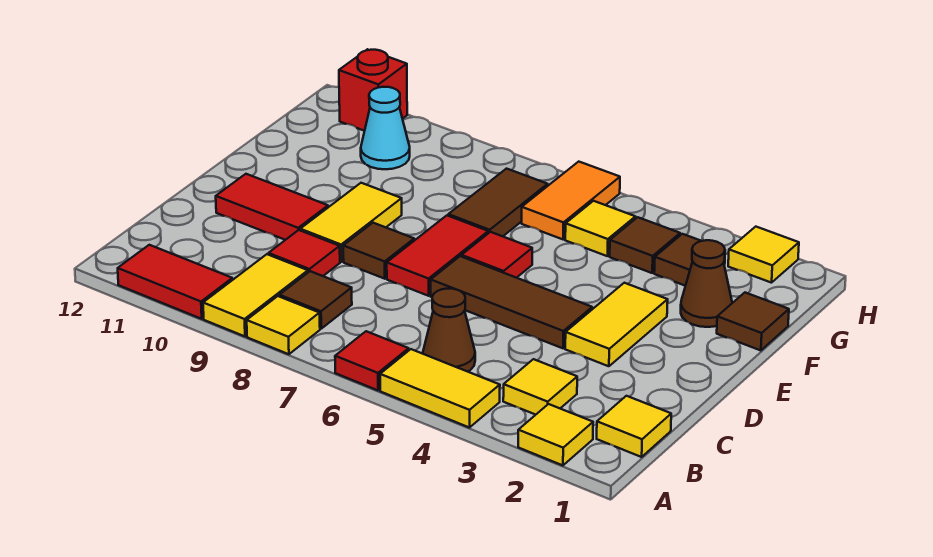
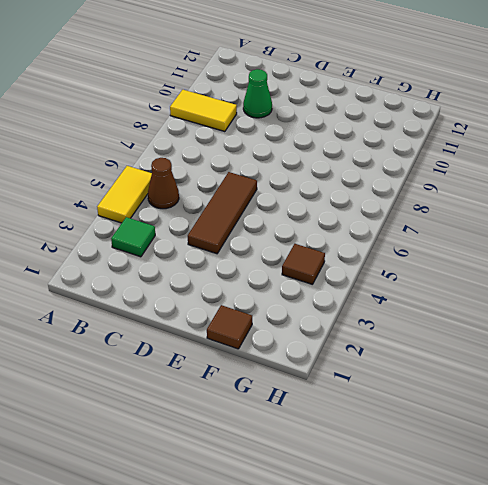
green tile B3 level 1 -> yellow tile B3 level 1
green cone C10 level 1 -> none
none -> yellow tile A2 level 1
none -> red tile A6 level 1
none -> yellow tile A8 level 1

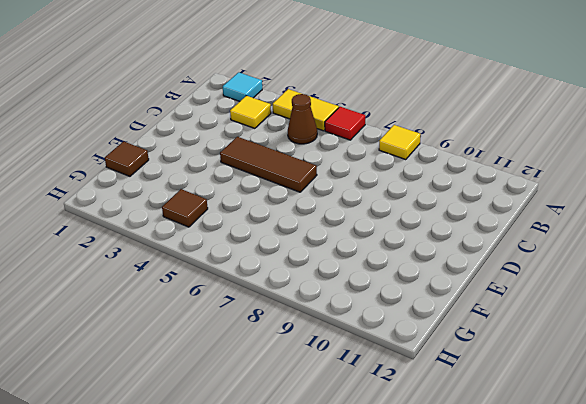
cyan tile A2 level 1 -> yellow tile A2 level 1
none -> yellow tile A9:B9 level 1
none -> red tile A10:A11 level 1
none -> yellow tile B1 level 1

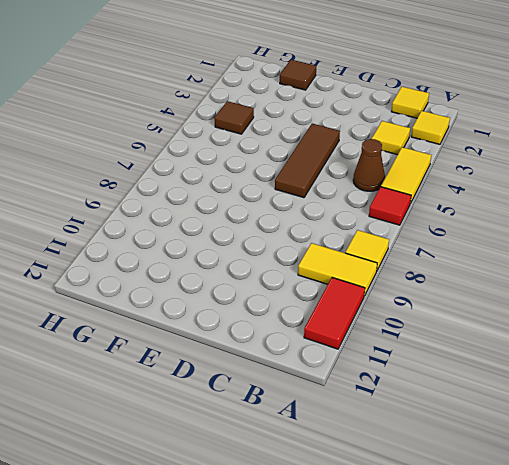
none -> brown tile B8 level 1
none -> red tile C9 level 1
none -> yellow tile D3:E3 level 1

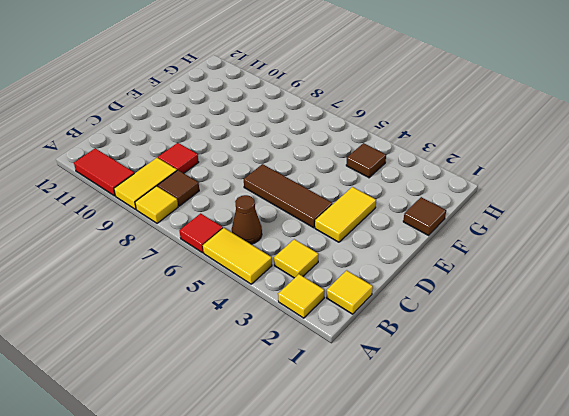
none -> red tile D7:E7 level 1
none -> brown tile D8 level 1
none -> yellow tile D9:E9 level 1

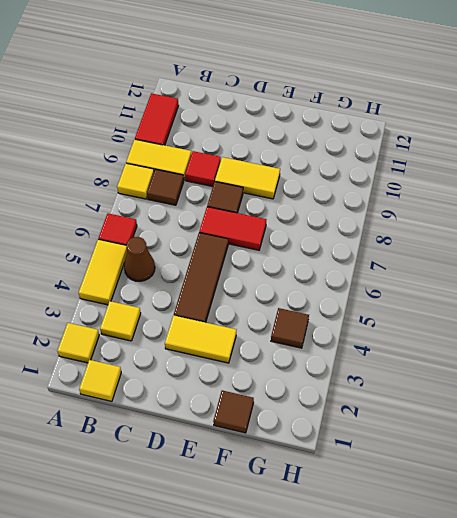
none -> red tile D10:D11 level 1
none -> red tile E6 level 1
none -> brown cone F2 level 1

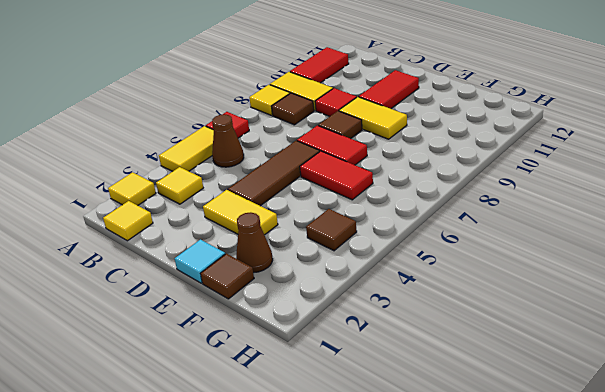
cyan tile E1 level 1 -> none
red tile E6:F6 level 1 -> red tile E6 level 1
none -> brown tile F7:G7 level 1
none -> brown tile G3 level 1
none -> yellow tile G5 level 1

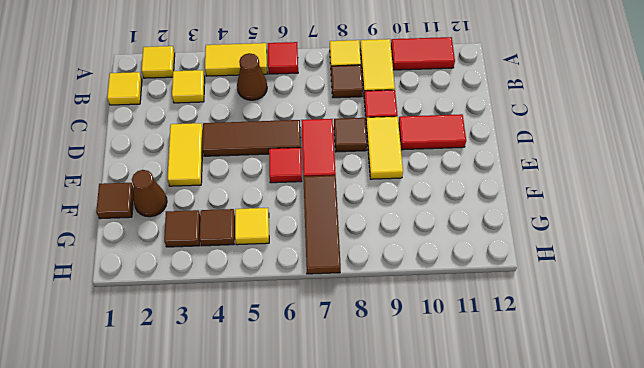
brown tile F7:H7 level 1 -> brown tile F7:G7 level 1
none -> orange tile G6:H6 level 1
none -> cyan cone G10 level 1
none -> yellow tile H2 level 1

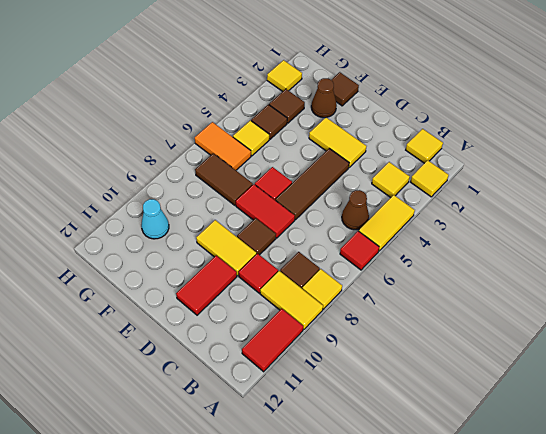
none -> red brick H11 level 1

